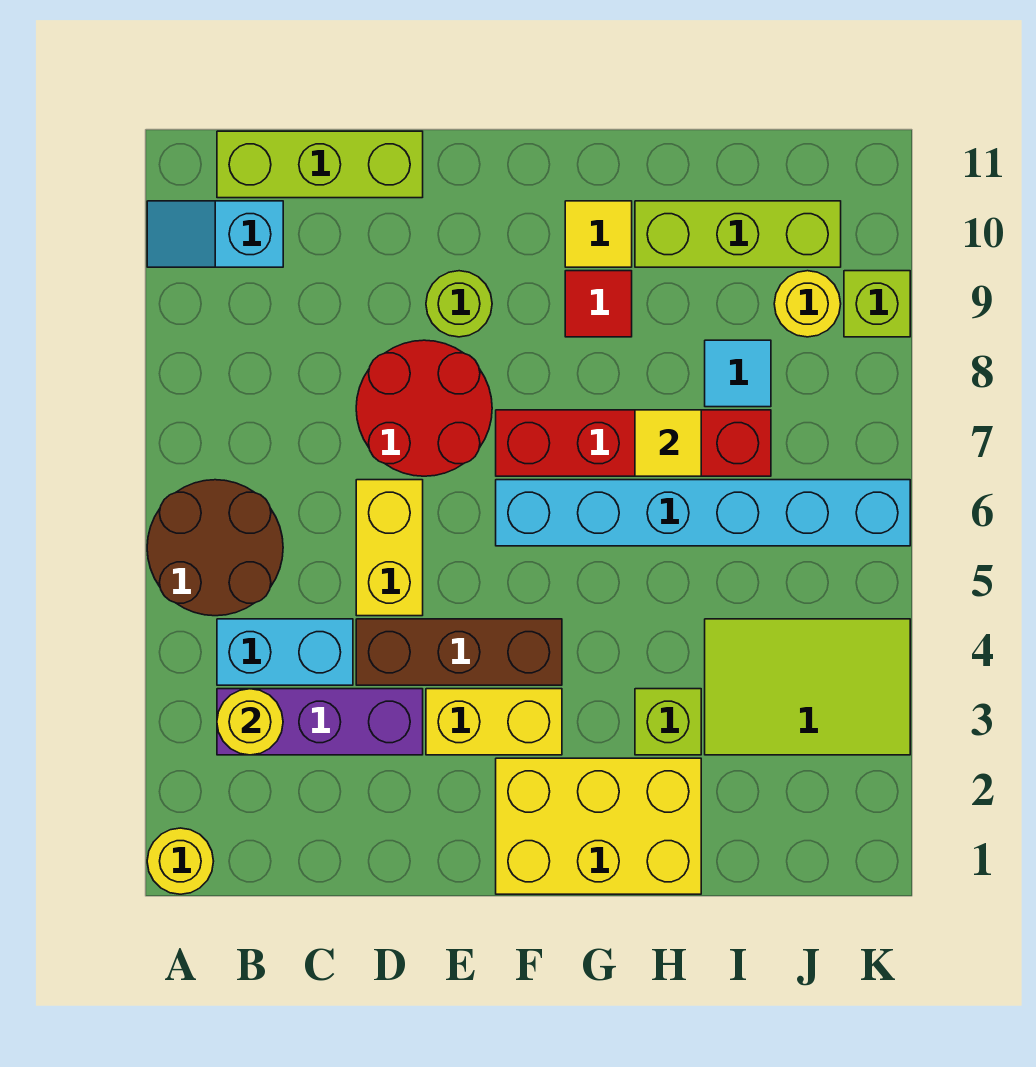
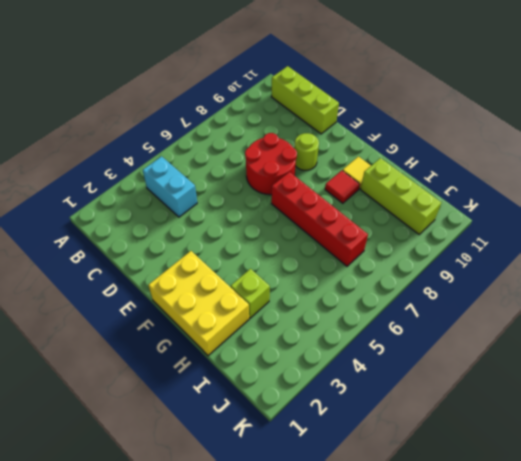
none -> yellow round brick A1 level 1
none -> brown round brick A5:B6 level 1
none -> cyan slope A10:B10 level 1 top B

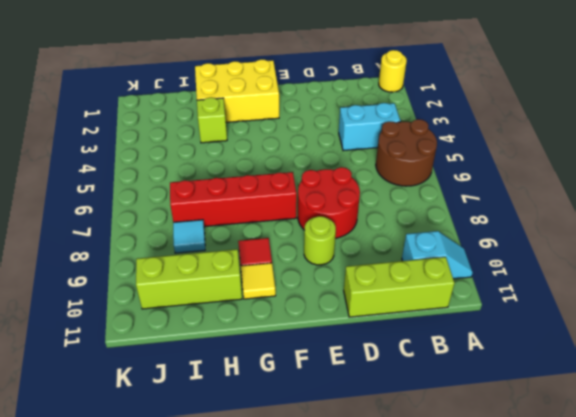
none -> purple brick B3:D3 level 1
none -> brown brick D4:F4 level 1
none -> yellow brick D5:D6 level 1

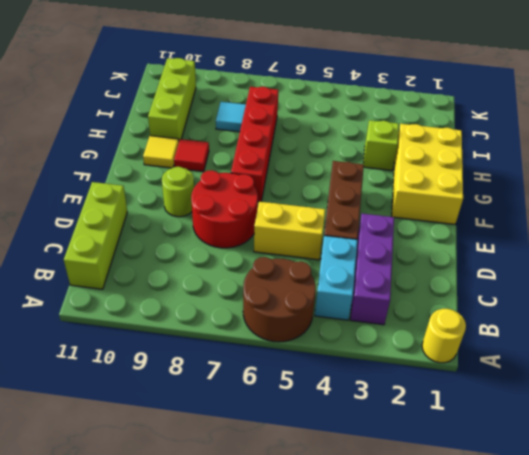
none -> cyan slope A10:B10 level 1 top B
none -> yellow brick E3:F3 level 1
none -> cyan brick F6:K6 level 1

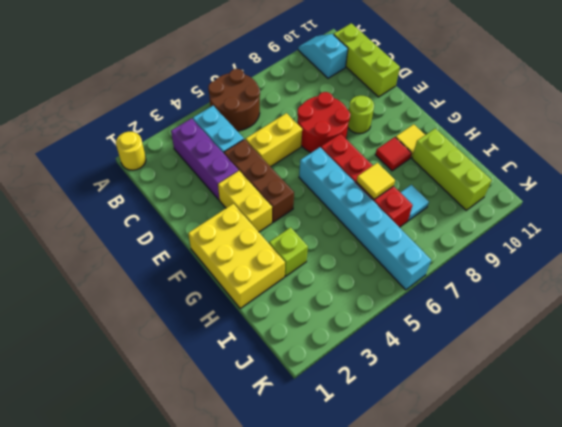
none -> lime tile I3:K4 level 1
none -> yellow round brick J9 level 1
none -> lime brick K9 level 1

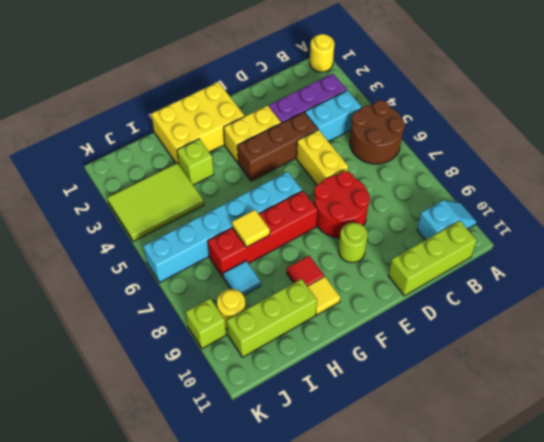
none -> yellow round brick B3 level 2

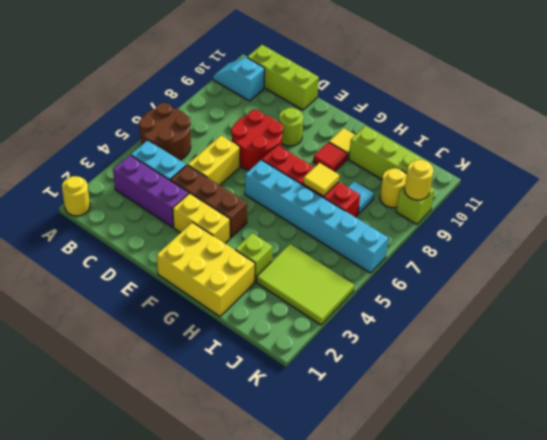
yellow round brick K9 level 2 -> yellow round brick B3 level 2

